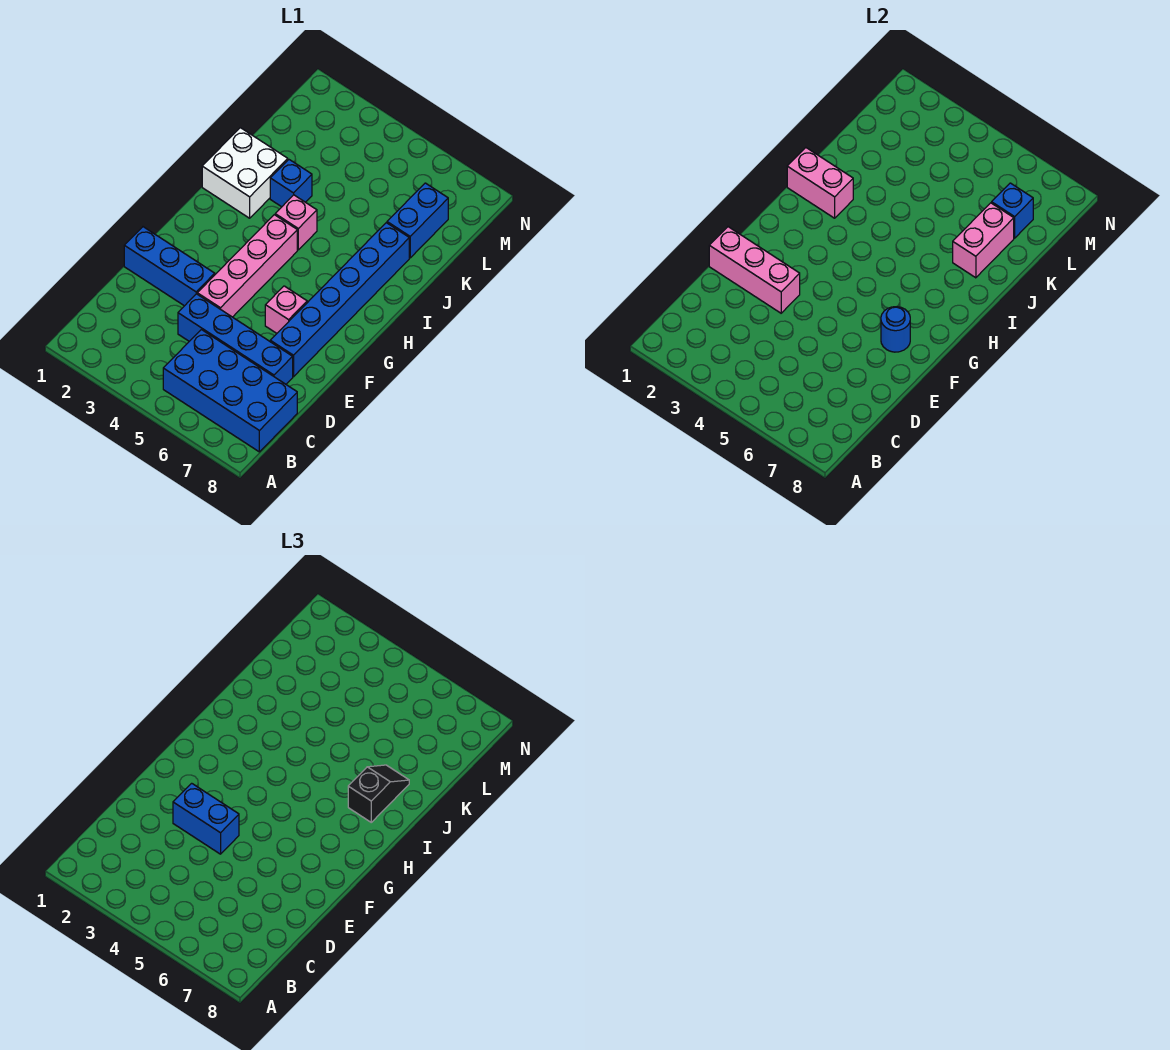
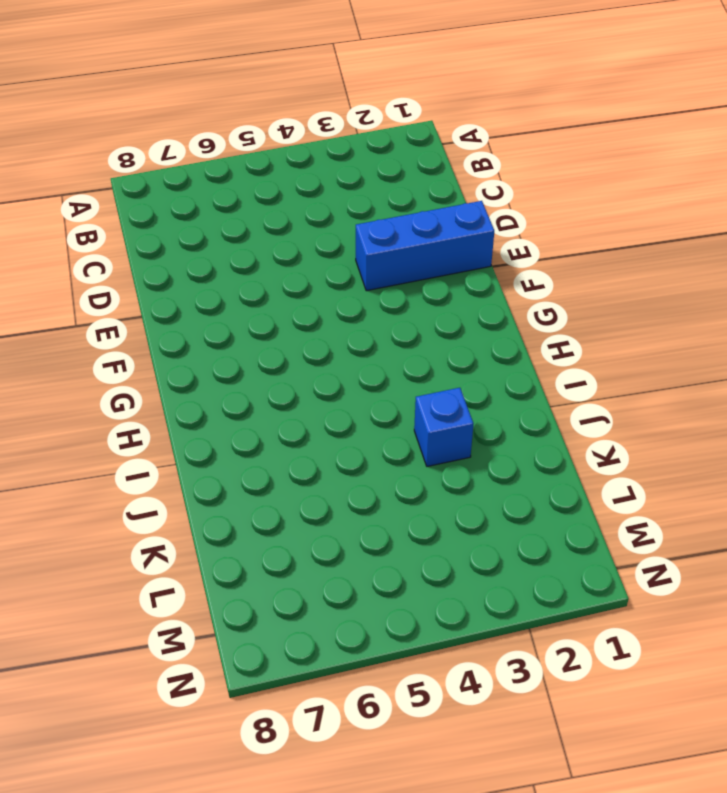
none -> blue brick B5:C8 level 1
none -> blue brick D4:D7 level 1
none -> pink brick E4:H4 level 1

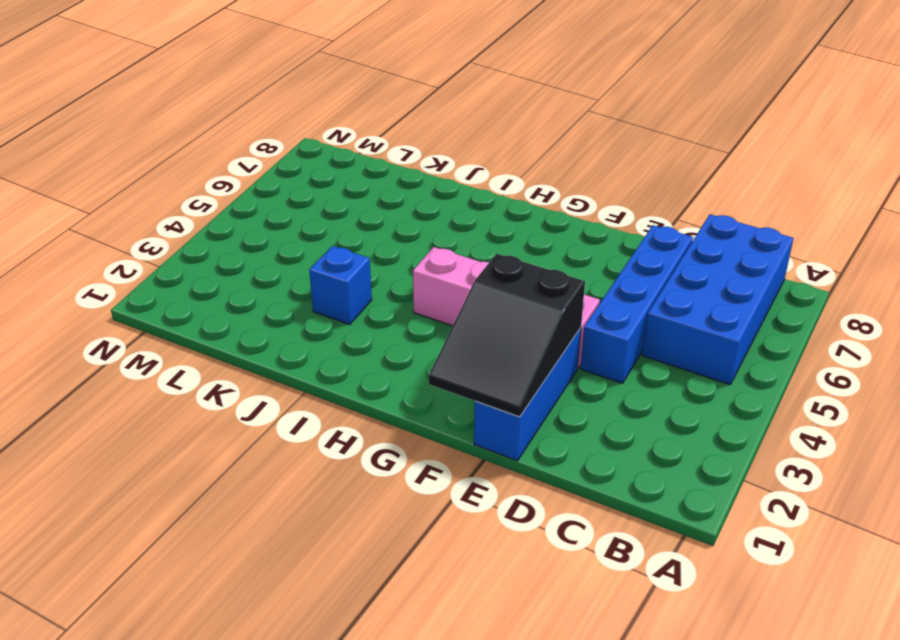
black slope E1:F3 level 2 top 3 -> pink brick E1:E3 level 2
none -> blue brick E7:J7 level 1
none -> pink brick F6 level 1
none -> white brick I1:J2 level 1

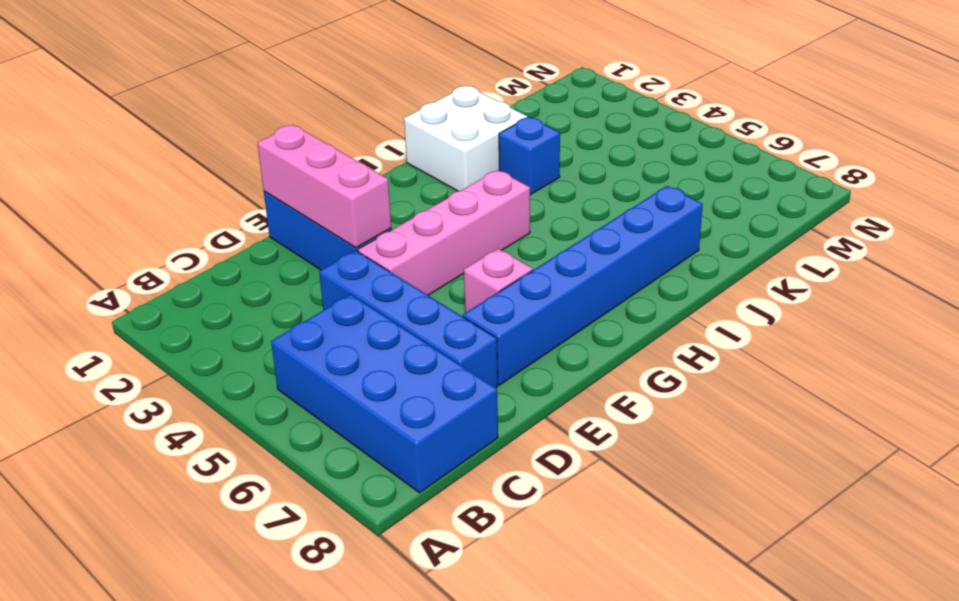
none -> pink brick I4 level 1
none -> blue brick K7:L7 level 1
none -> blue round brick F7 level 2

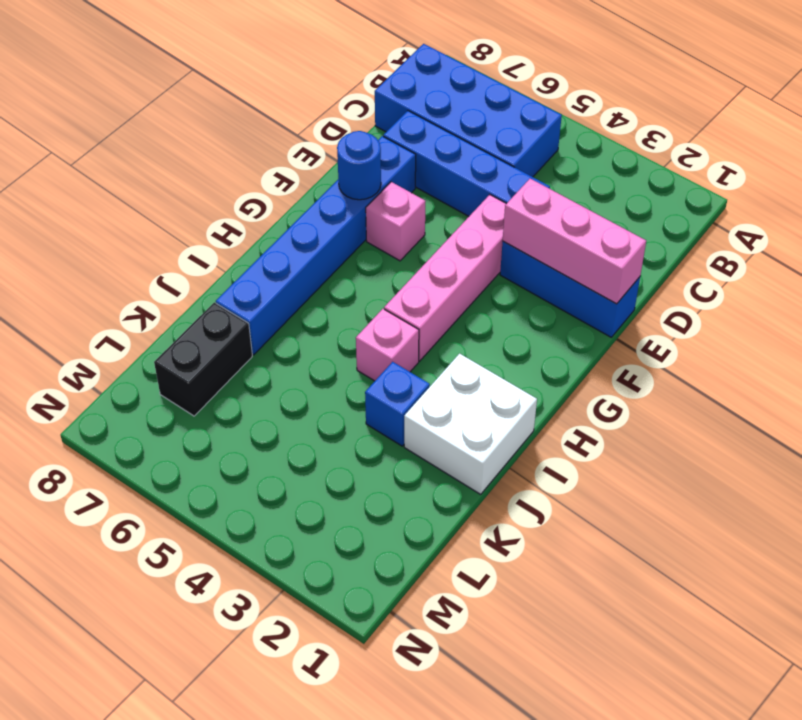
black brick K7:L7 level 1 -> blue brick K7:L7 level 1
none -> pink brick I1:I2 level 2
none -> pink brick J7:K7 level 2
none -> blue brick L7 level 2

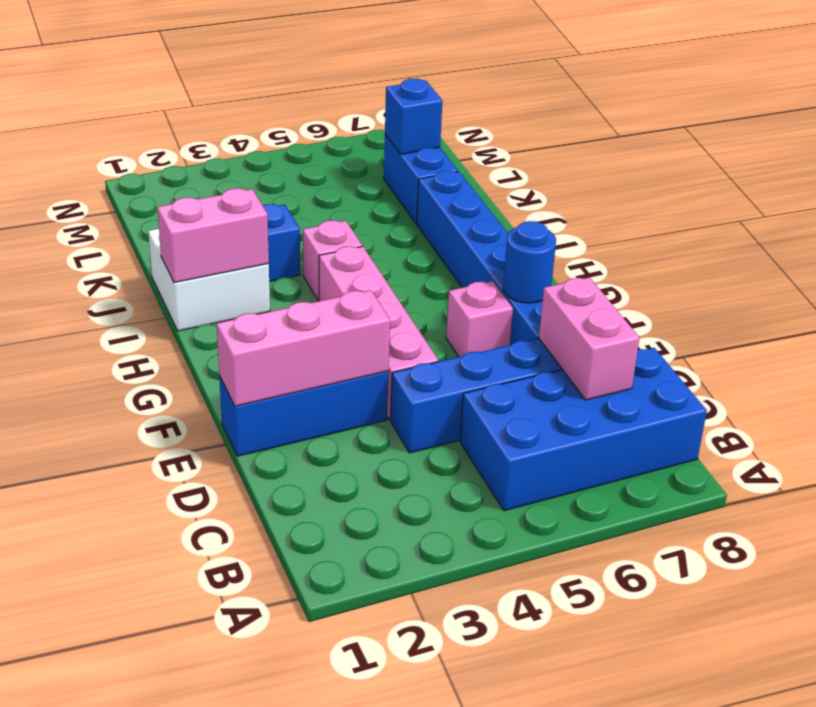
pink brick C7:D7 level 2 -> pink brick J7:K7 level 2
none -> blue brick E3:E4 level 3
none -> black slope I7:J7 level 3 top I

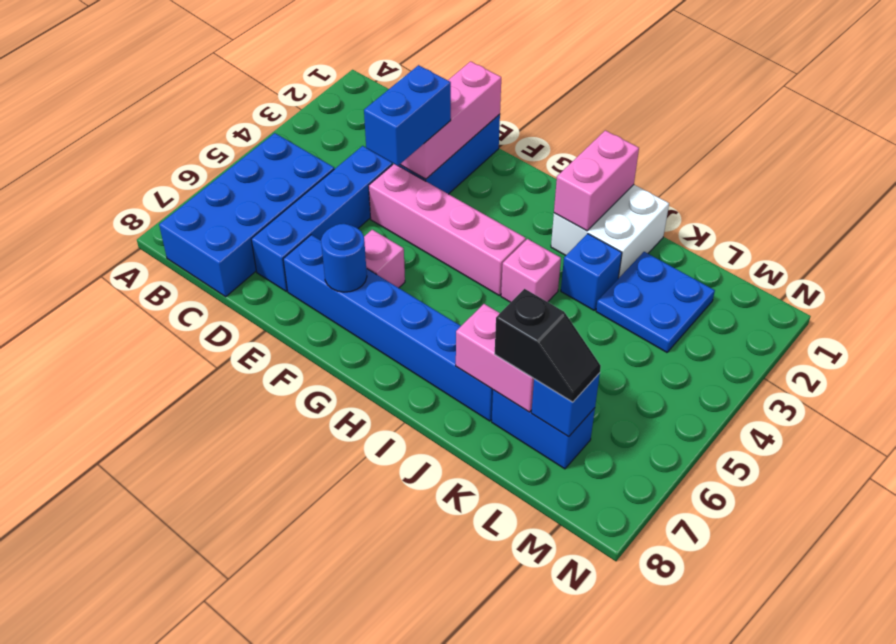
blue plate K2:L3 level 1 -> none
black slope K7:L7 level 3 top K -> black slope I7:J7 level 3 top I

